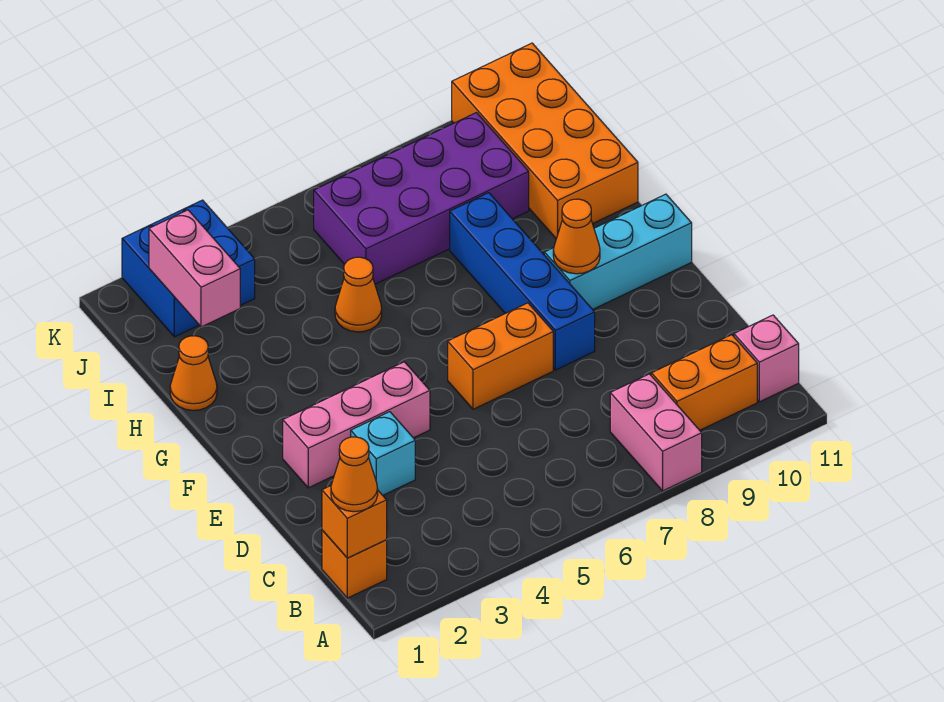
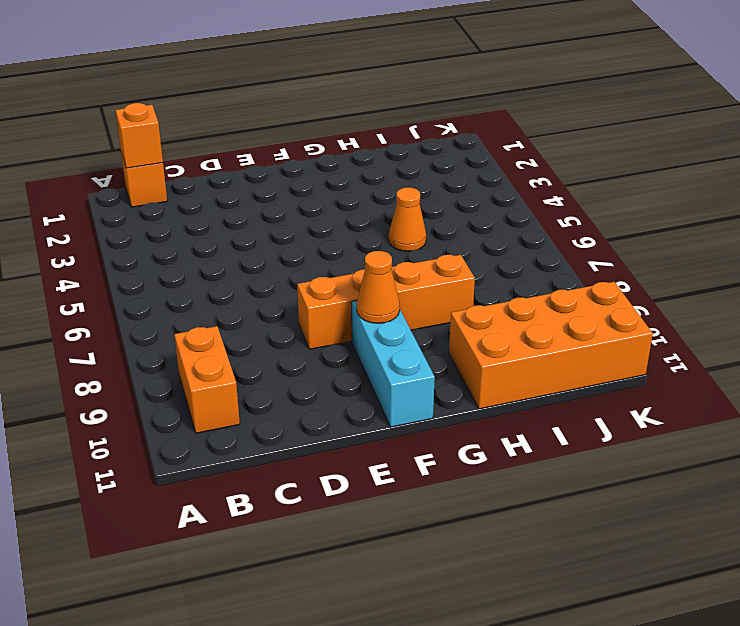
orange brick E8:H8 level 1 -> blue brick E8:H8 level 1
none -> pink brick A8:B8 level 1
none -> pink brick B11 level 1
none -> cyan brick D3 level 1

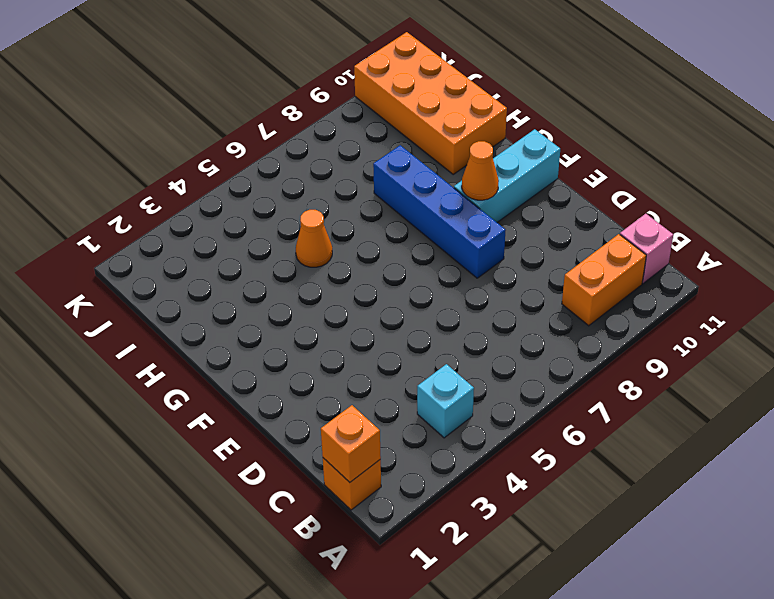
cyan brick B4 level 1 -> cyan brick D3 level 1
none -> pink brick A8:B8 level 1
none -> pink brick E2:E4 level 1
none -> orange brick E6:E7 level 1

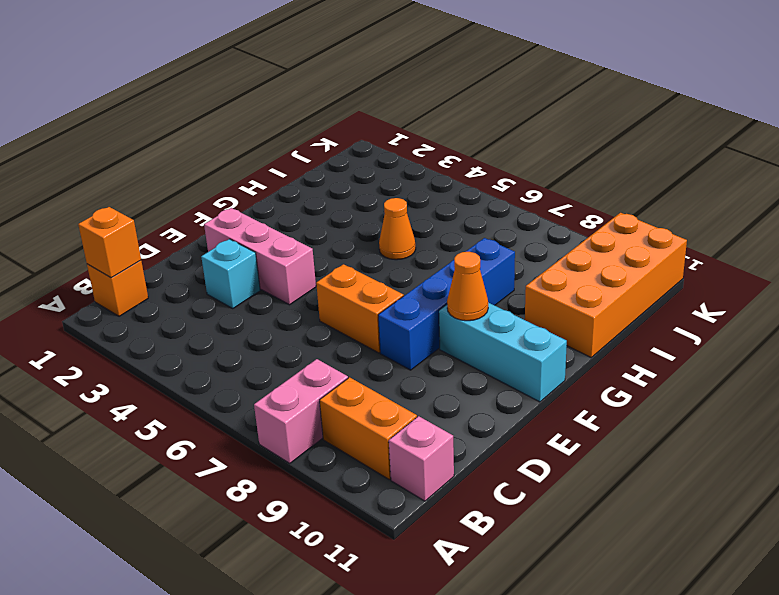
none -> orange cone H1 level 1
none -> purple brick I6:J9 level 1
none -> blue brick J2:K3 level 1

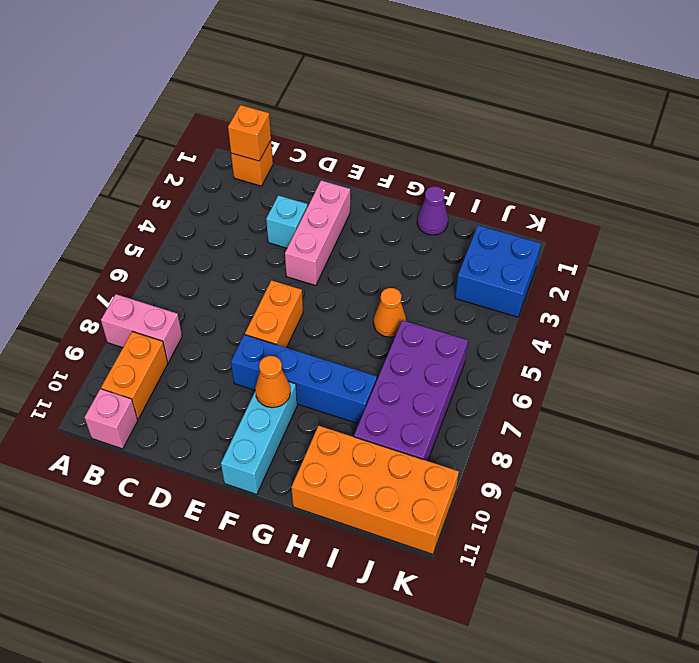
purple cone H1 level 1 -> orange cone H1 level 1
none -> pink brick I2:J2 level 2
none -> orange cone B1 level 3

